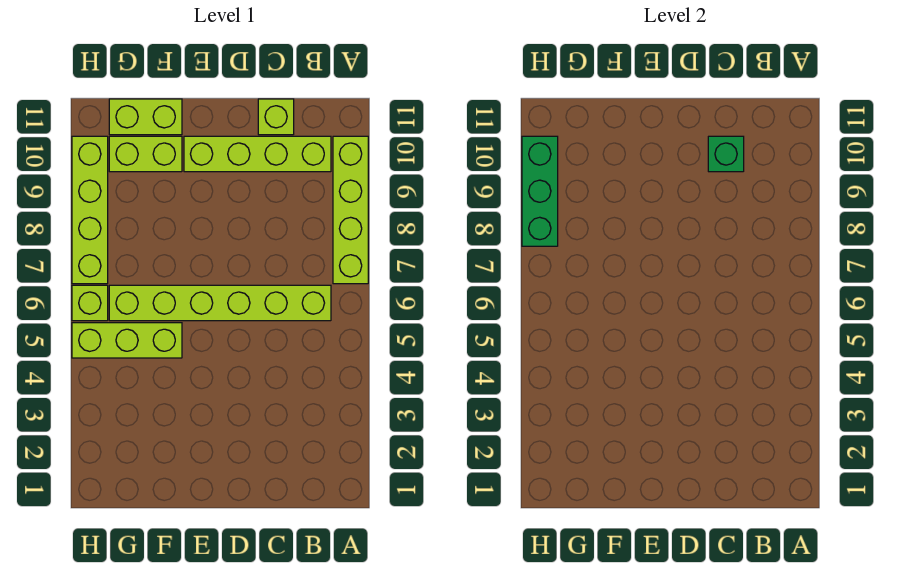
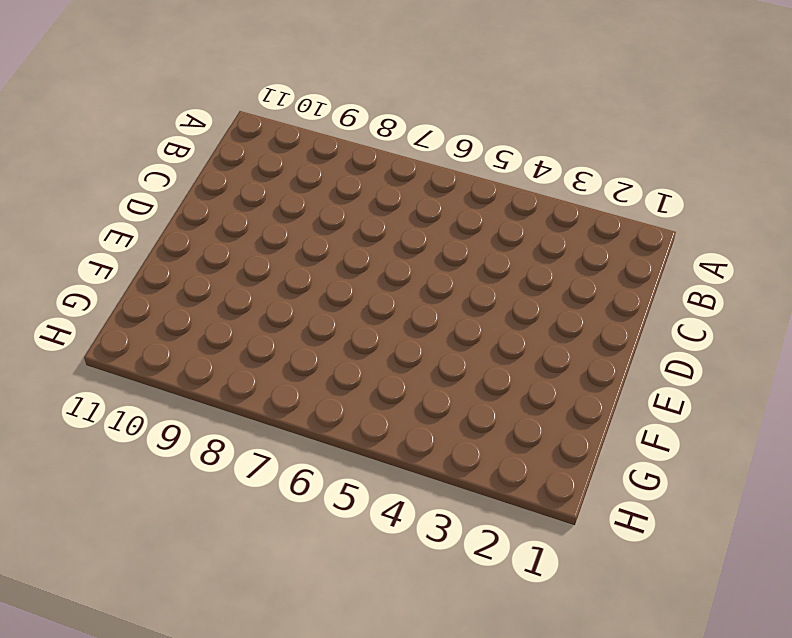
none -> lime brick A7:A10 level 1
none -> lime brick B6:G6 level 1

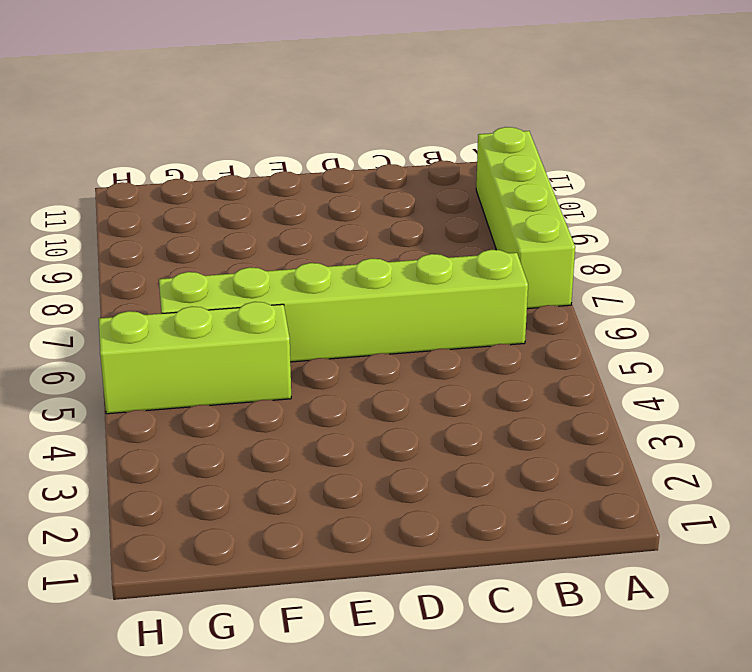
none -> lime brick B10:E10 level 1
none -> lime brick C11 level 1

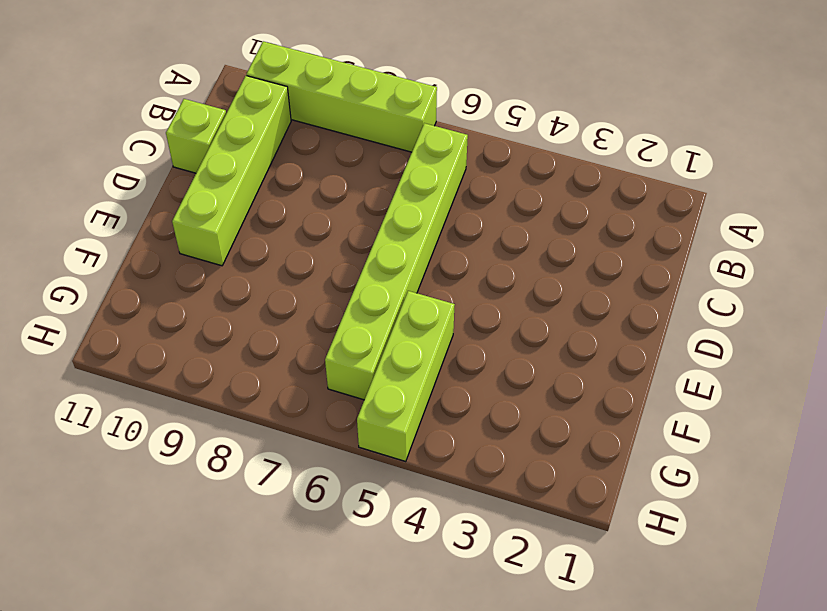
none -> lime brick F10:G10 level 1
none -> lime brick F11:G11 level 1

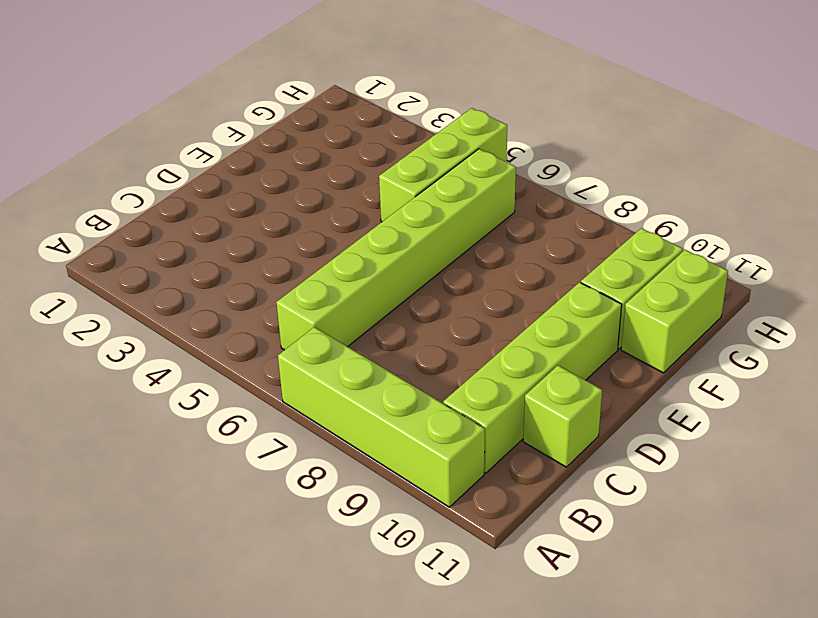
none -> lime brick H6 level 1
none -> lime brick H7:H10 level 1

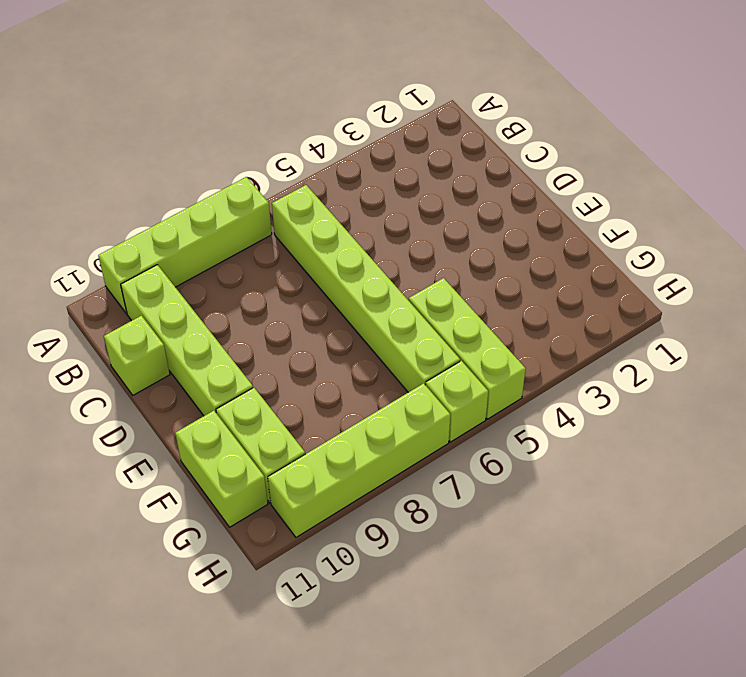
none -> green brick C10 level 2
none -> green brick H8:H10 level 2

